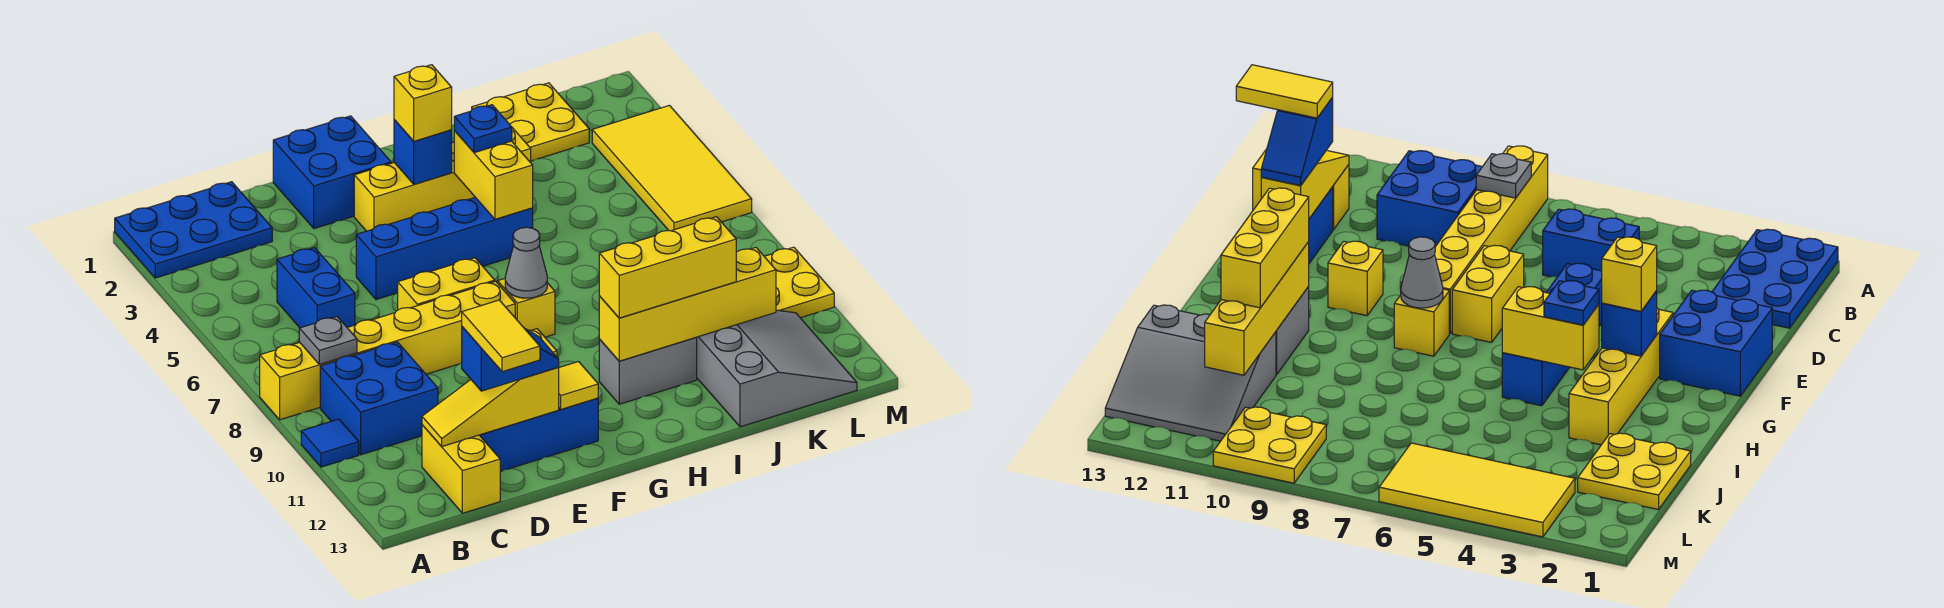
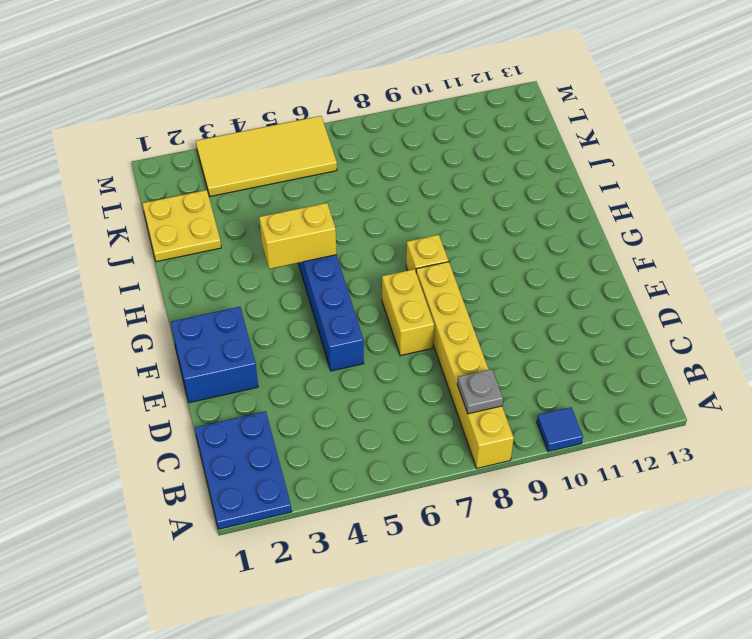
none -> blue brick B9:C10 level 1
none -> blue brick C5:C6 level 1
none -> yellow brick C12:C13 level 1
none -> blue brick D12:F12 level 1

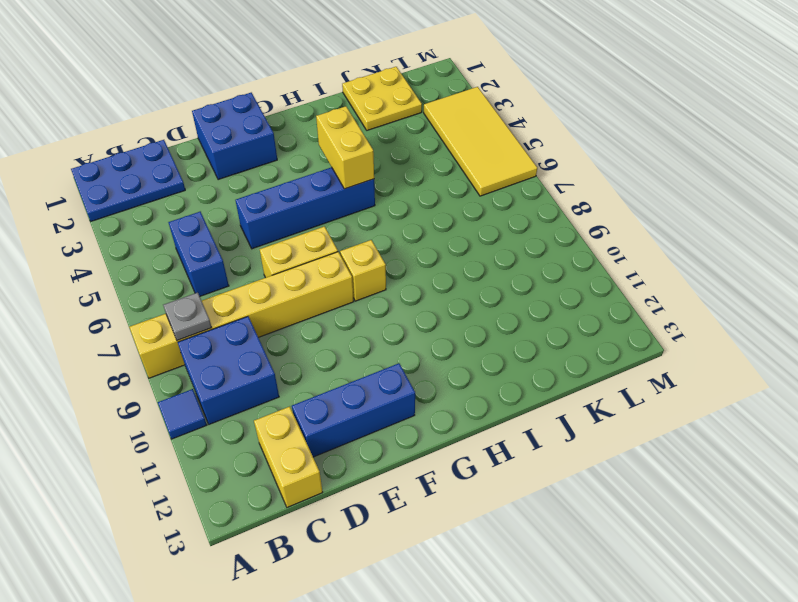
none -> yellow brick F3:I3 level 1
none -> yellow brick F10 level 1
none -> grey brick H11:I11 level 1
none -> grey slope J11:L13 level 1 top J

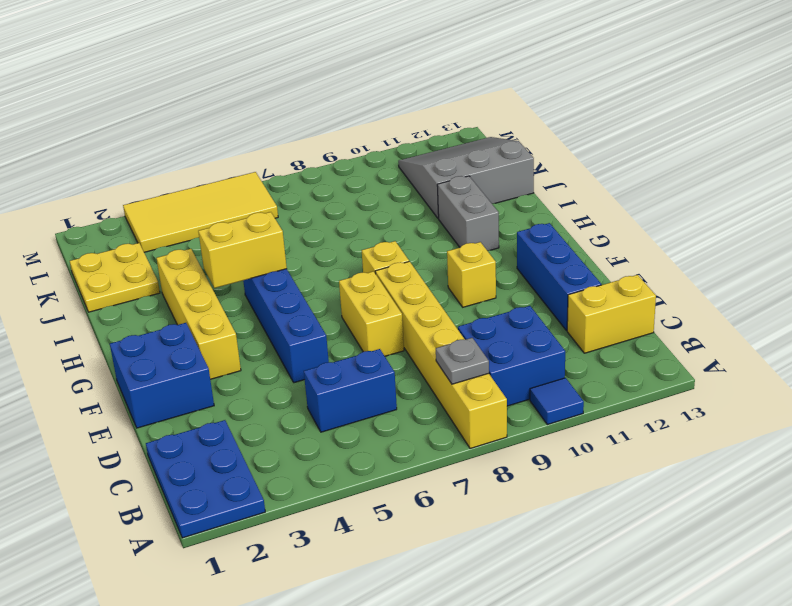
none -> yellow plate L9:M10 level 1
none -> yellow slope C12:E12 level 2 top E
none -> yellow tile F12 level 2
none -> blue brick G3 level 2

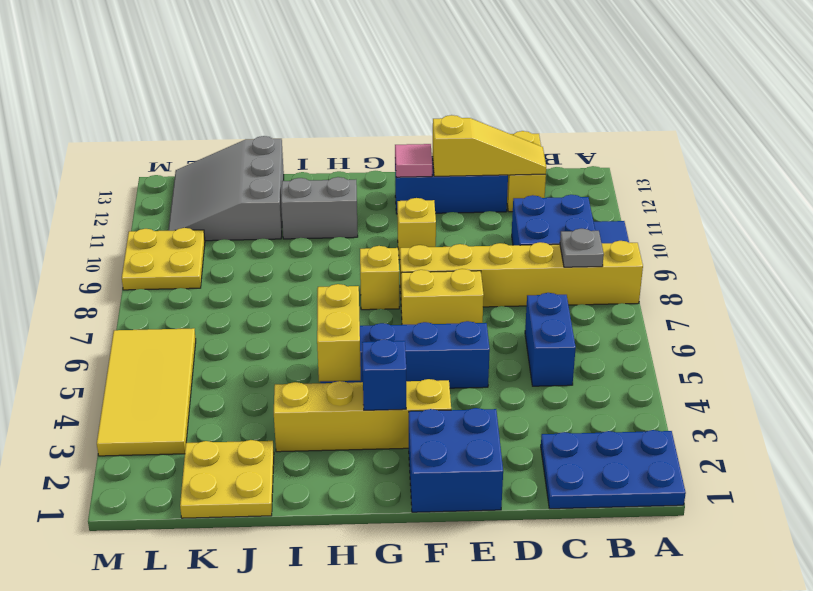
pink tile F12 level 2 -> yellow tile F12 level 2
none -> grey cone G8 level 2
none -> yellow brick H11:K11 level 2
none -> blue slope D12:E12 level 3 top D
none -> yellow brick G3 level 3

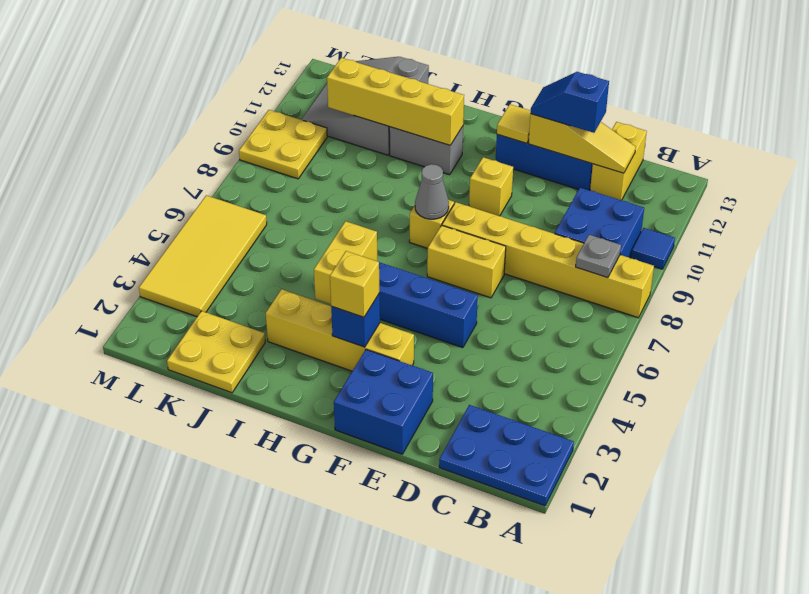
none -> blue brick C5:C6 level 1
none -> blue plate H4 level 3
none -> yellow brick H11:J11 level 3
none -> yellow tile D12:D13 level 4

